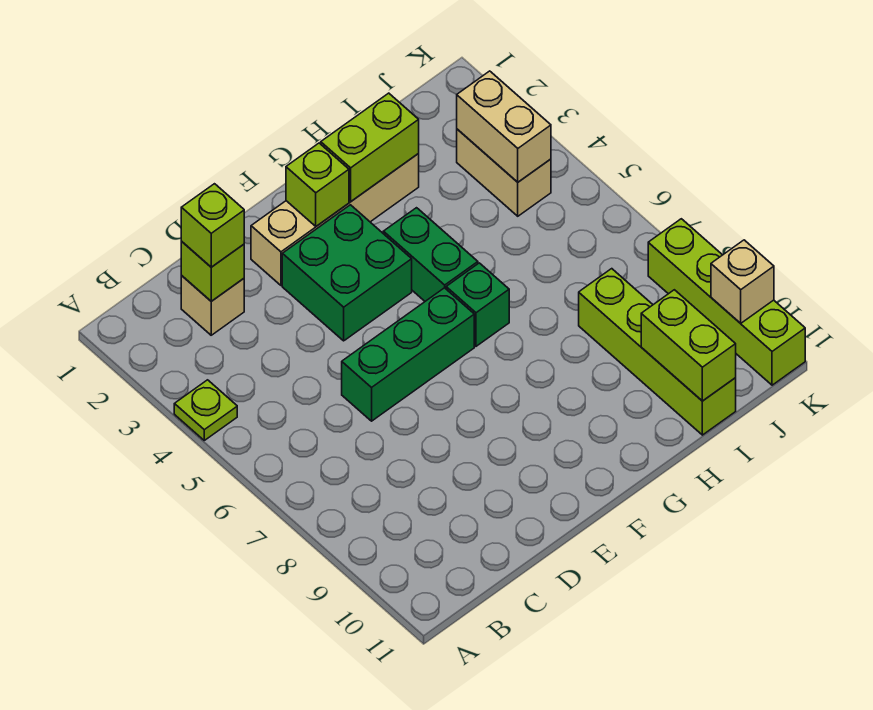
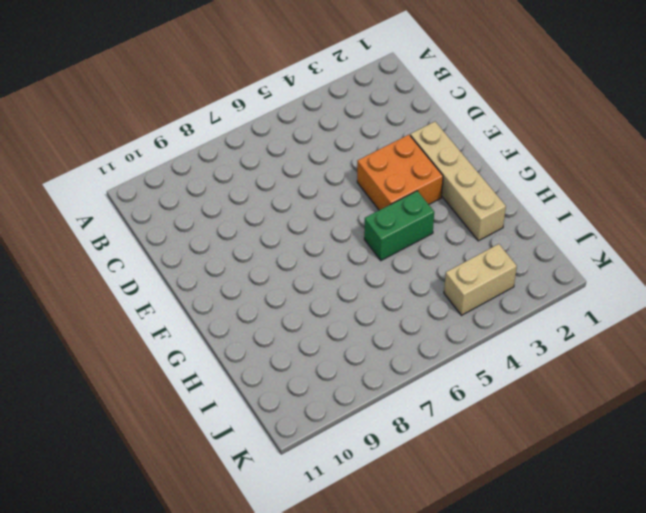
orange brick E3:F4 level 1 -> green brick E3:F4 level 1
none -> lime plate A4 level 1
none -> tan brick C2 level 1
none -> green brick D6:F6 level 1

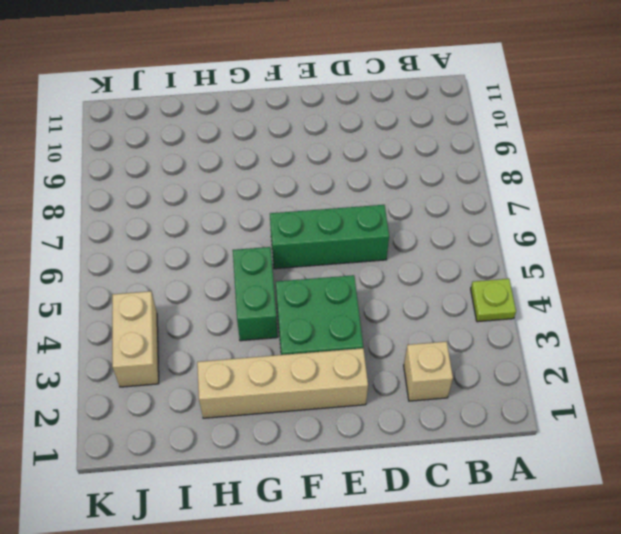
none -> green brick G6 level 1
none -> lime brick I8:I11 level 1
none -> lime brick K8:K11 level 1

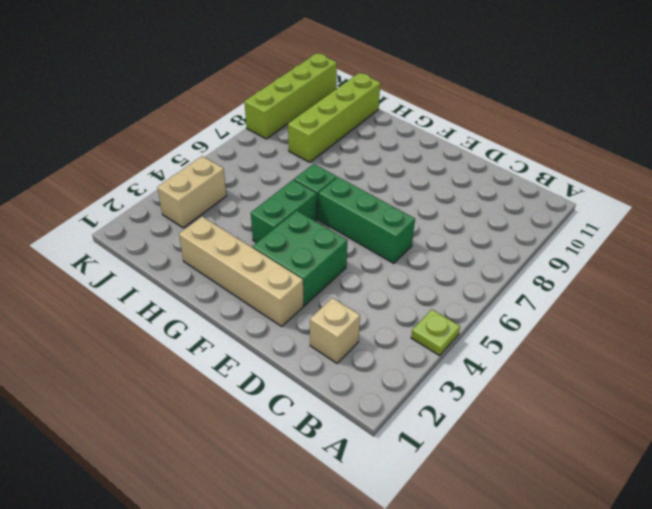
none -> lime brick C2 level 2
none -> lime brick F2 level 2
none -> lime brick G2:H2 level 2

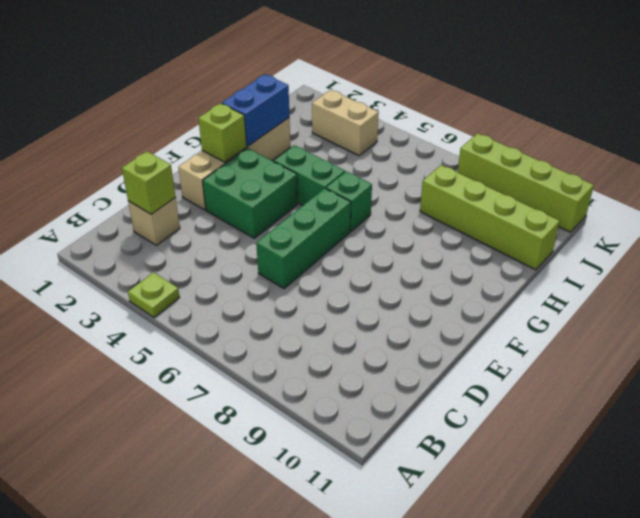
blue brick G2:H2 level 2 -> lime brick G2:H2 level 2
none -> lime brick I10:I11 level 2
none -> tan brick J3:J4 level 2
none -> tan brick K10 level 2

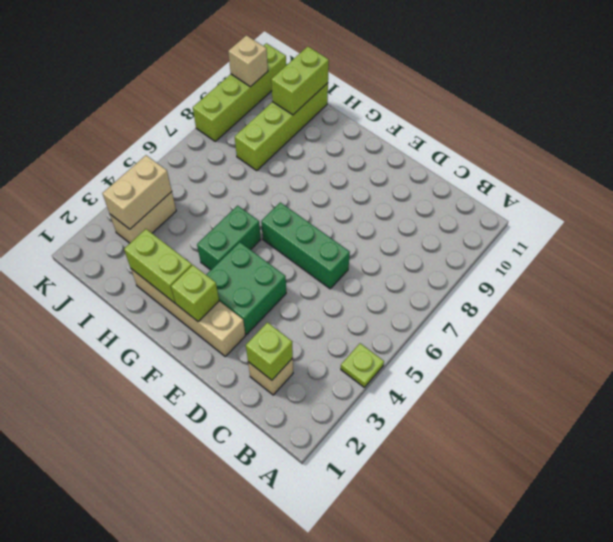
none -> green brick G6 level 1
none -> lime brick C2 level 3

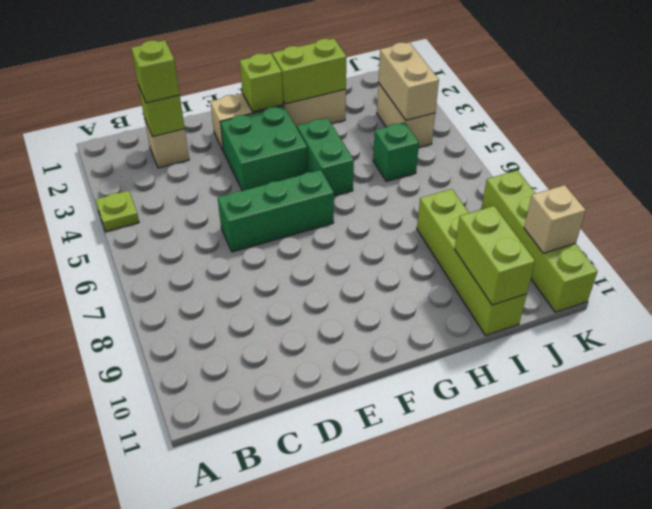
green brick I5 level 1 -> green brick G6 level 1

